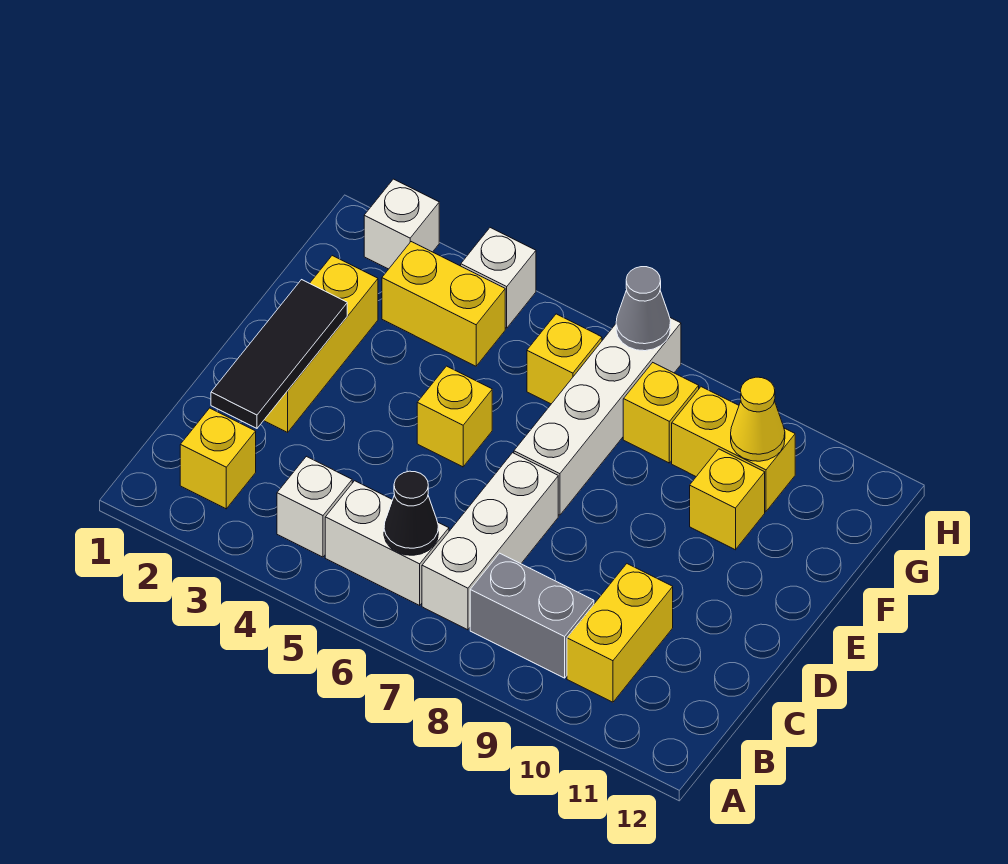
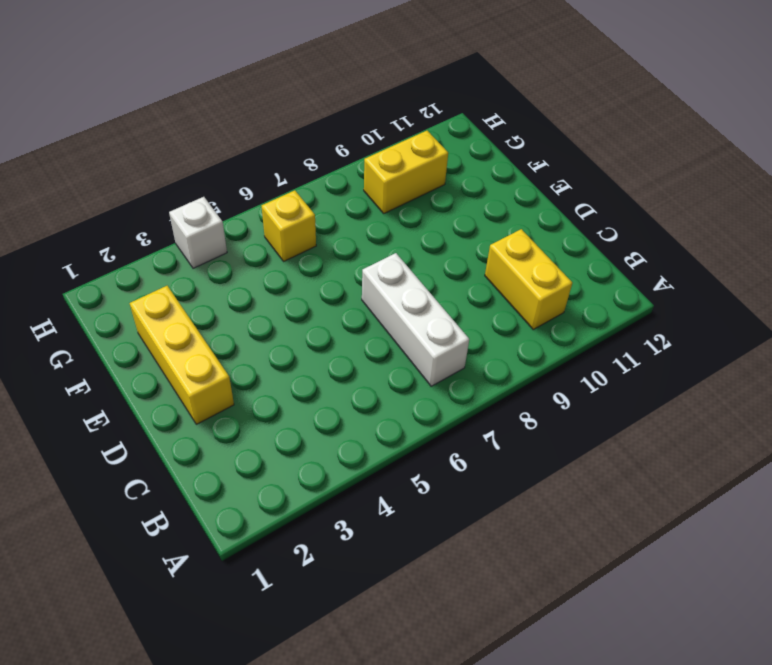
none -> yellow brick B2 level 1
none -> white brick B4 level 1
none -> white brick B5:B6 level 1

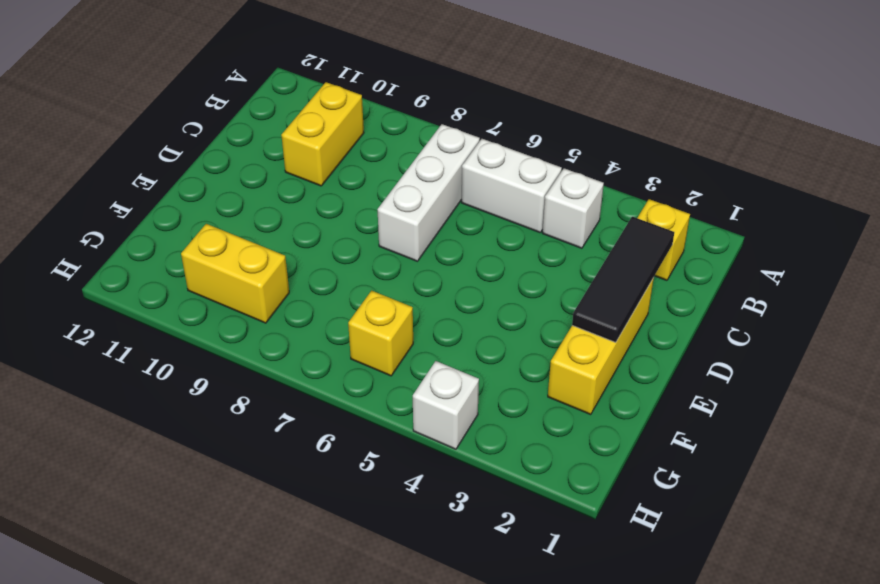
none -> grey brick B8:B9 level 1
none -> yellow brick E5 level 1
none -> white brick E7:H7 level 1

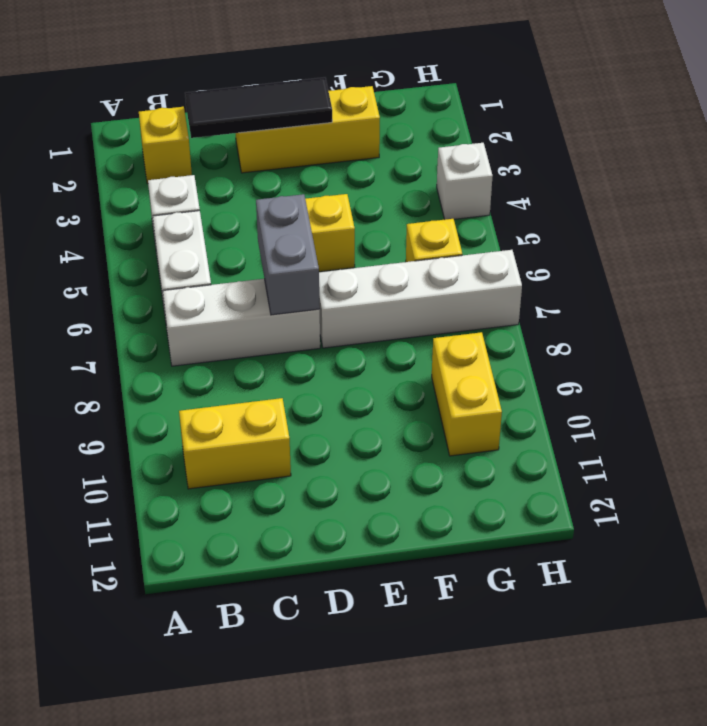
grey brick D6:D7 level 2 -> grey brick B8:B9 level 1
none -> yellow brick F10 level 1
none -> yellow brick G3:G4 level 1
none -> yellow brick G8 level 1

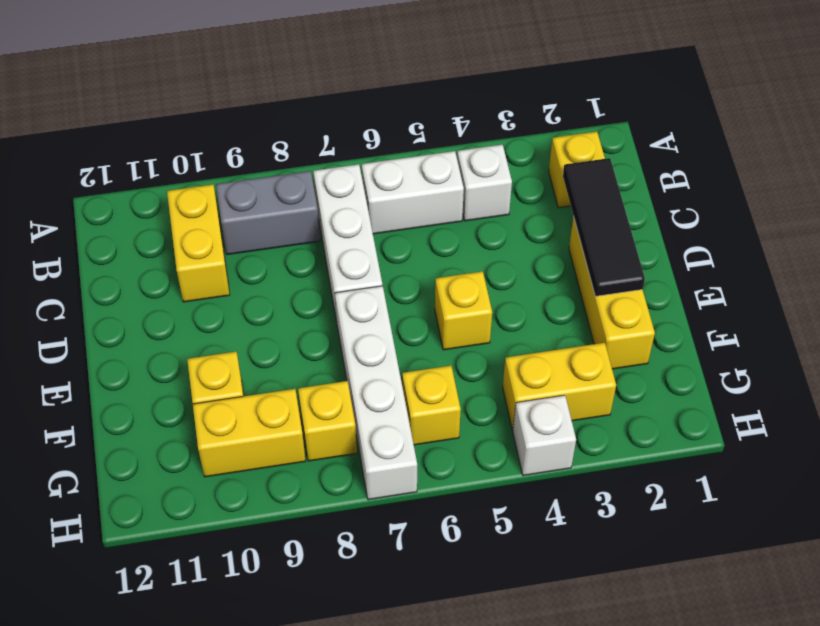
none -> white brick H2 level 1
none -> black cone B6 level 2
none -> yellow cone G10 level 2

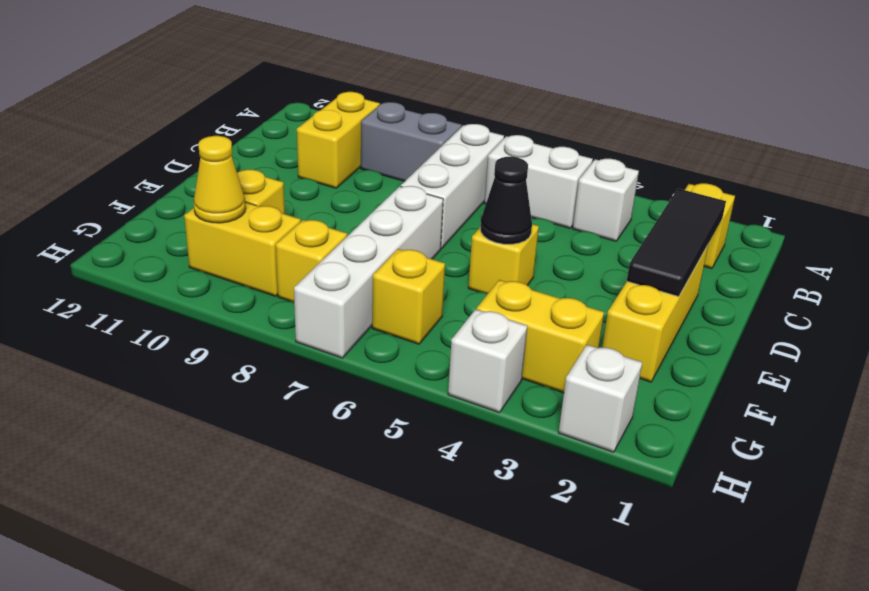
black cone E5 level 2 -> black cone B6 level 2
none -> grey cone H7 level 2

